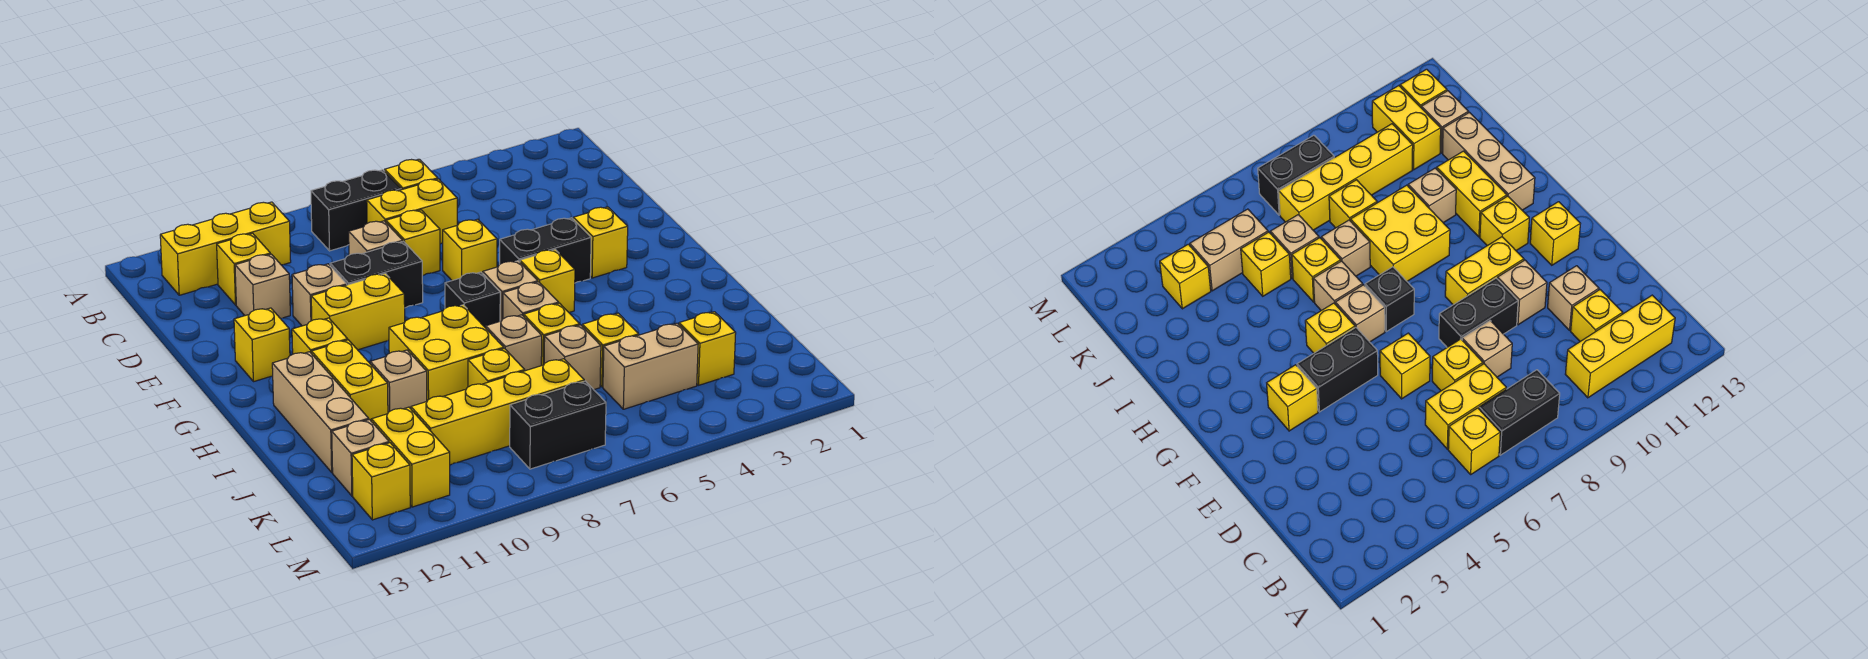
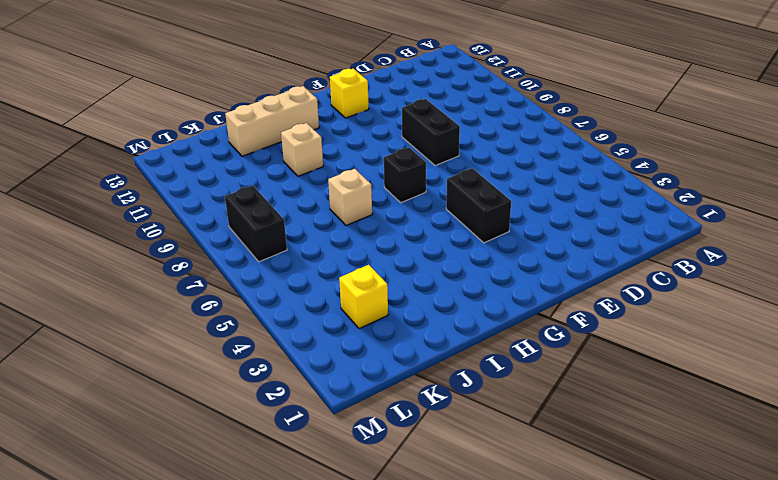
none -> yellow brick B6 level 1
none -> black brick B7:B8 level 1
none -> yellow brick B10:B12 level 1
none -> yellow brick C6:C7 level 1

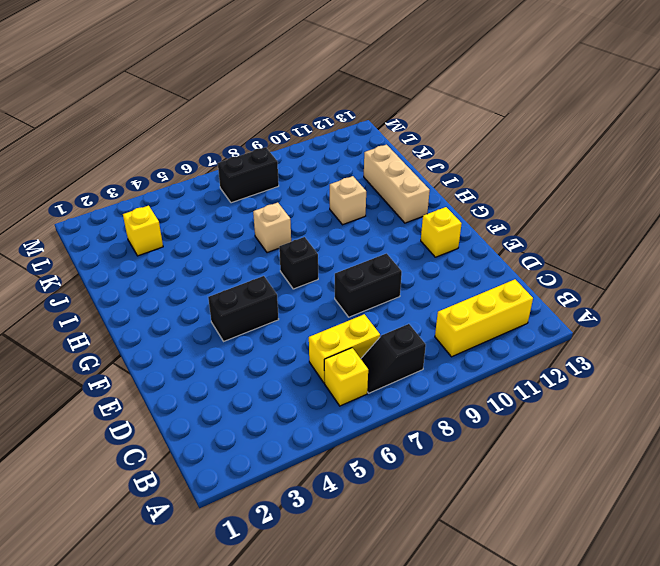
black slope B7:B8 level 1 top 8 -> black brick B7:B8 level 1
none -> yellow brick C11 level 1
none -> yellow brick D7 level 1
none -> tan brick D8 level 1
none -> tan brick D11 level 1

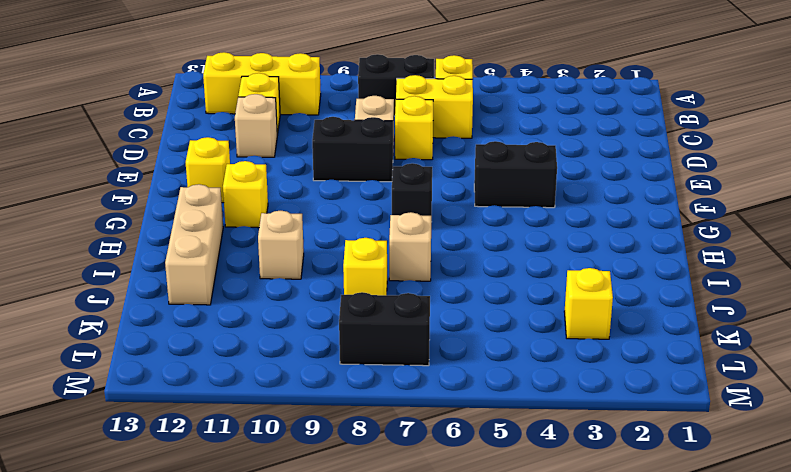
none -> yellow brick E6 level 1
none -> tan brick E10 level 1
none -> yellow brick F3 level 1
none -> yellow brick F9:F10 level 1

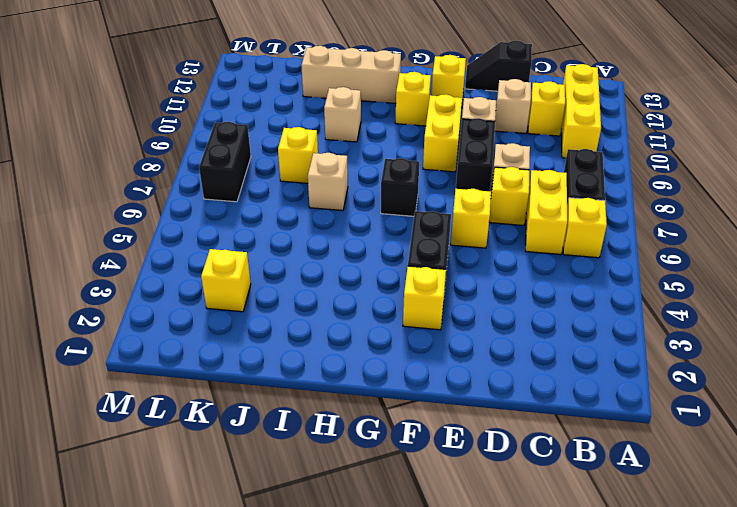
black slope D13:E13 level 1 top D -> none
none -> yellow brick G5 level 1
none -> tan brick G6 level 1
none -> tan brick H6 level 1
none -> yellow brick H8:I9 level 1

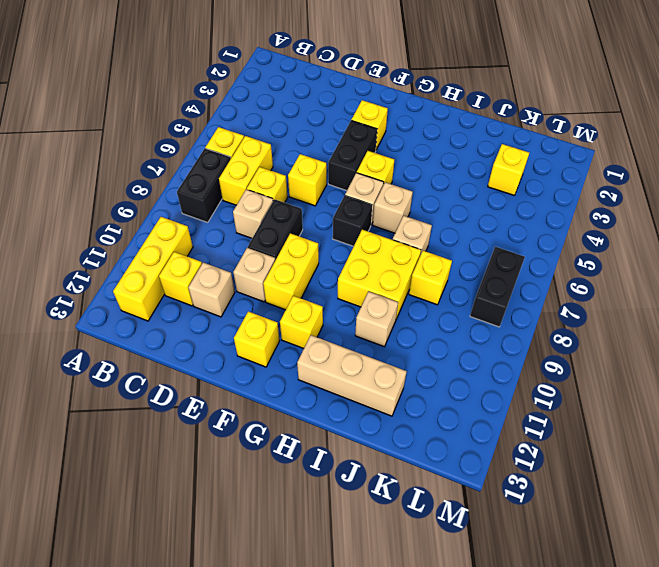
none -> yellow brick H11:I11 level 1
none -> yellow brick I6 level 1
none -> yellow brick J5 level 1
none -> tan brick J6 level 1

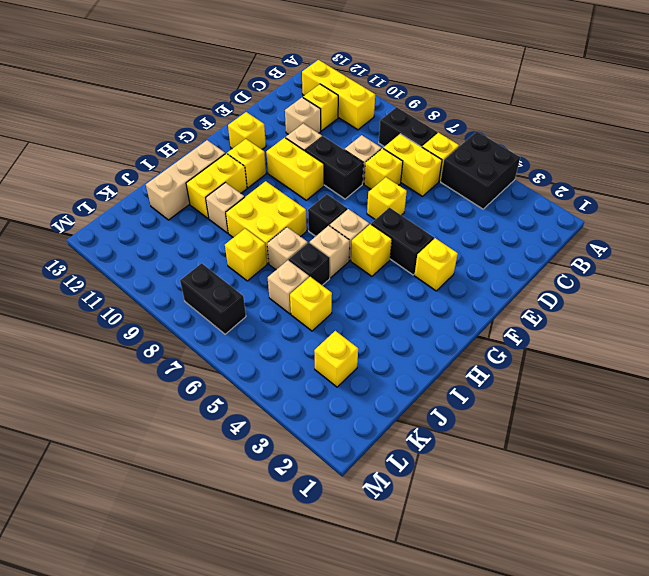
black brick A4:B5 level 1 -> none
black brick I6 level 1 -> yellow brick I6 level 1
none -> tan brick K4:K5 level 1
none -> yellow brick K7:K10 level 1
none -> yellow brick K11:L11 level 1
none -> tan brick K12 level 1

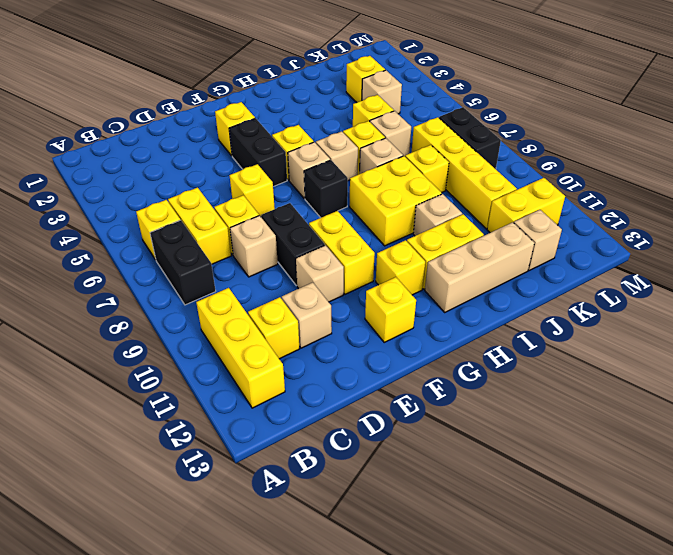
tan brick K4 level 1 -> tan brick K4:K5 level 1
none -> yellow brick L12 level 1

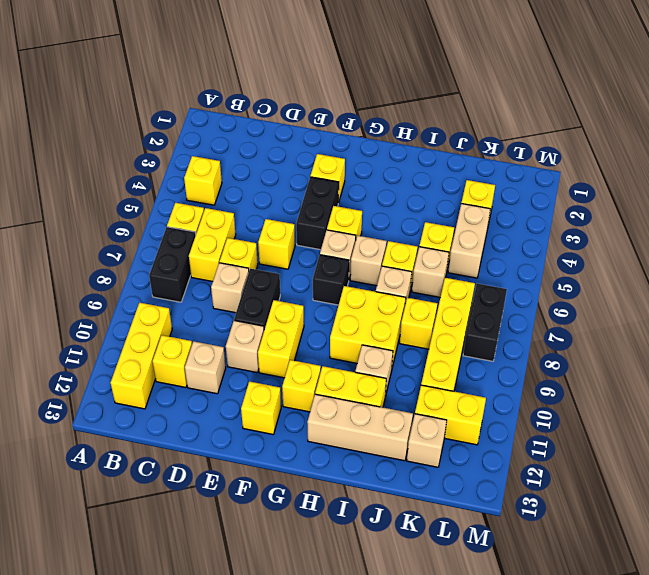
yellow brick B4 level 1 -> yellow brick L12 level 1

